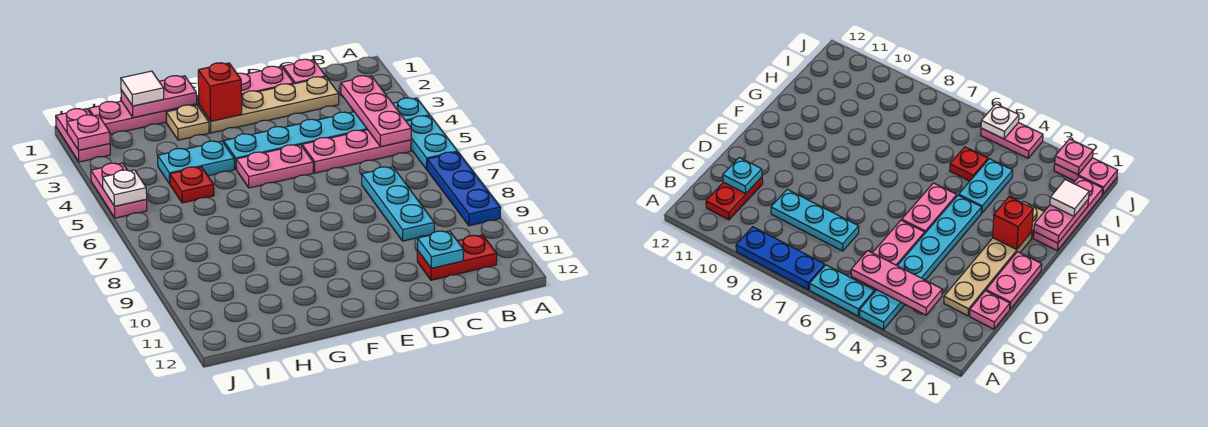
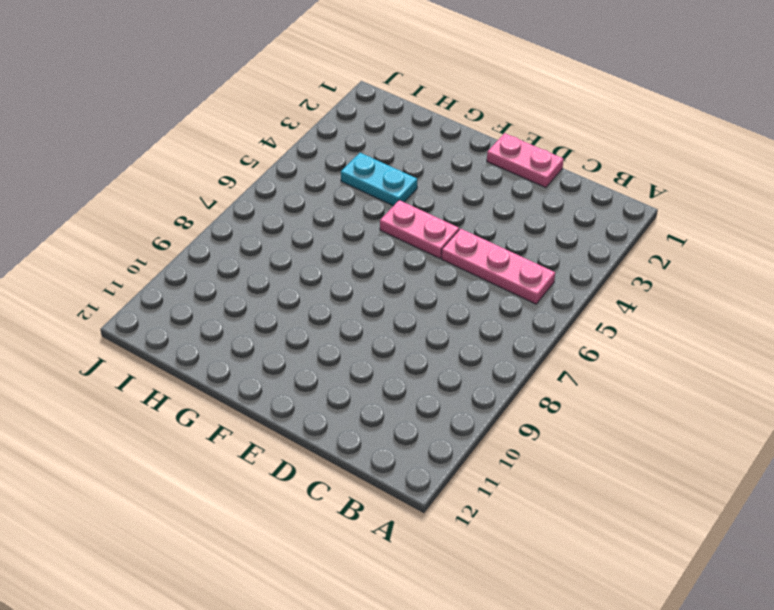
none -> cyan plate A4:F4 level 1
none -> cyan plate A5:A6 level 1
none -> blue plate A7:A9 level 1

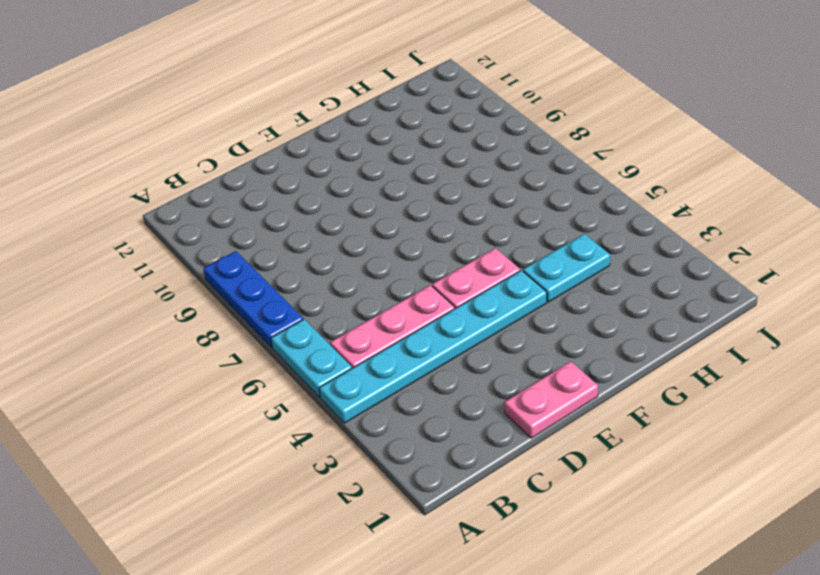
none -> red plate B11:C11 level 1
none -> pink plate C1 level 1
none -> tan plate C2:F2 level 1

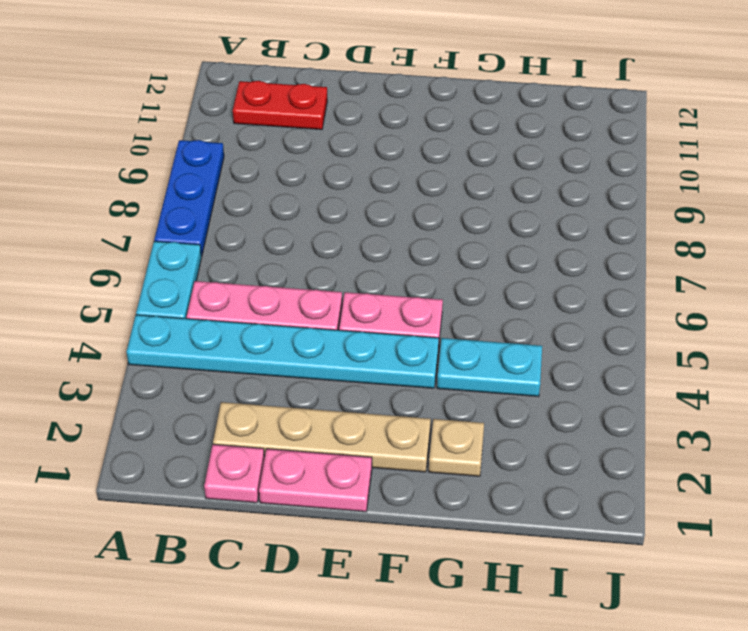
none -> cyan plate C7:C9 level 1
none -> pink plate G1:I1 level 1
none -> red plate H5 level 1

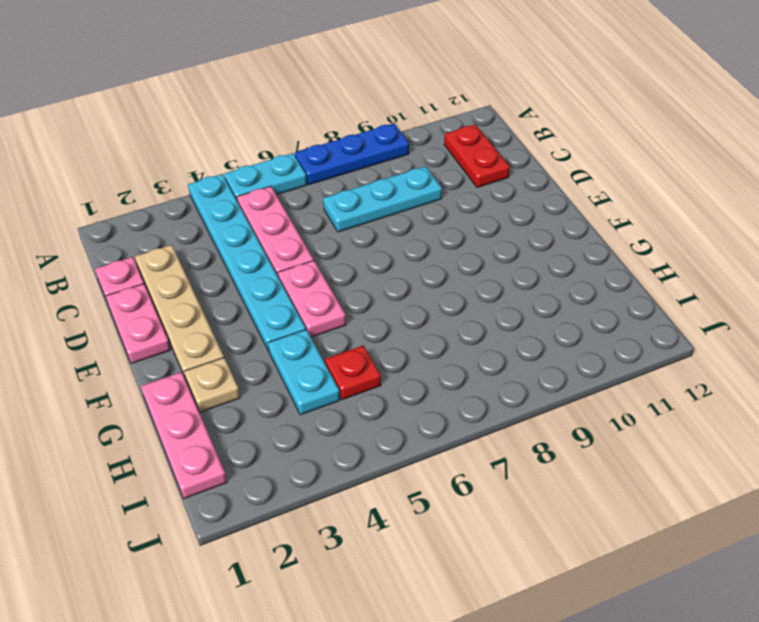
none -> pink plate J1:J2 level 1
none -> pink plate J4:J5 level 1
none -> pink plate B3:B5 level 2

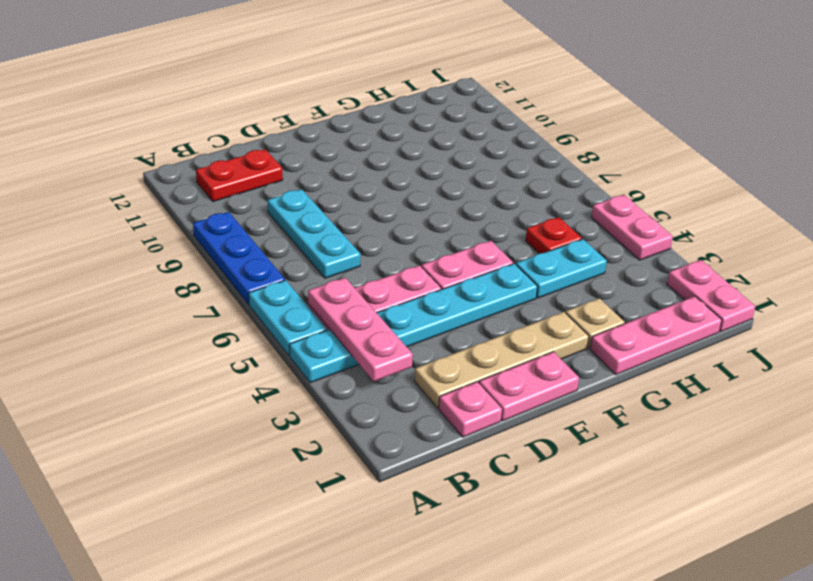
none -> cyan plate C11 level 2
none -> red brick F2 level 2
none -> pink plate G1:H1 level 2

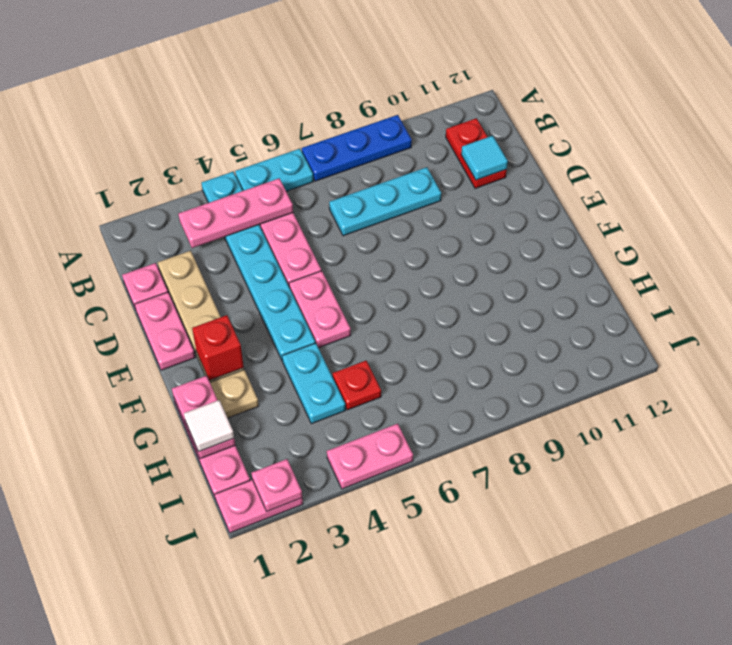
cyan tile C11 level 2 -> cyan plate C11 level 2
none -> white plate J5 level 2

